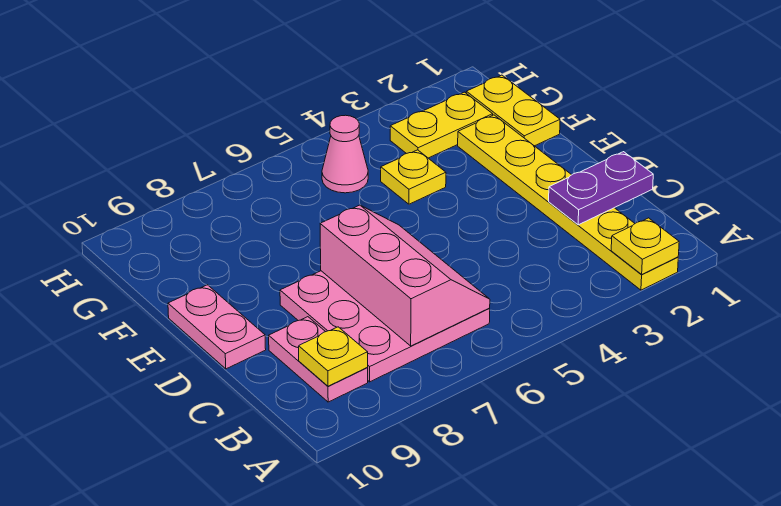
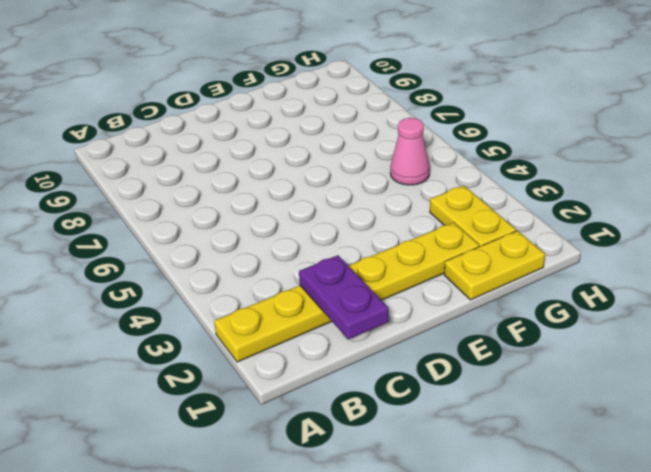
none -> pink plate B6:D8 level 1
none -> pink plate B9:C9 level 1
none -> pink plate D10:E10 level 1

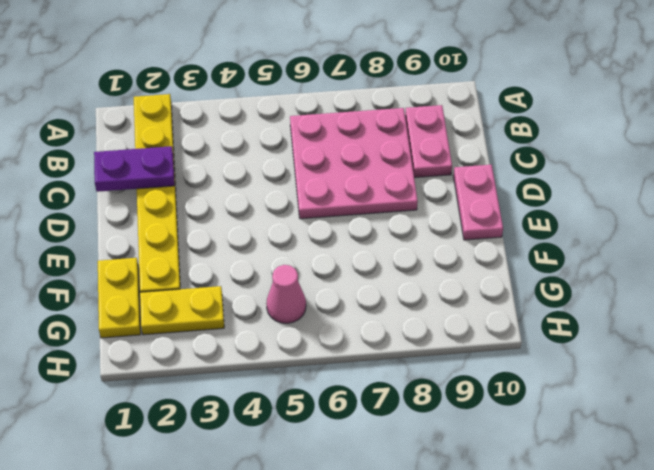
none -> yellow plate F4 level 1
none -> yellow plate A2 level 2
none -> pink slope B6:D7 level 2 top 7

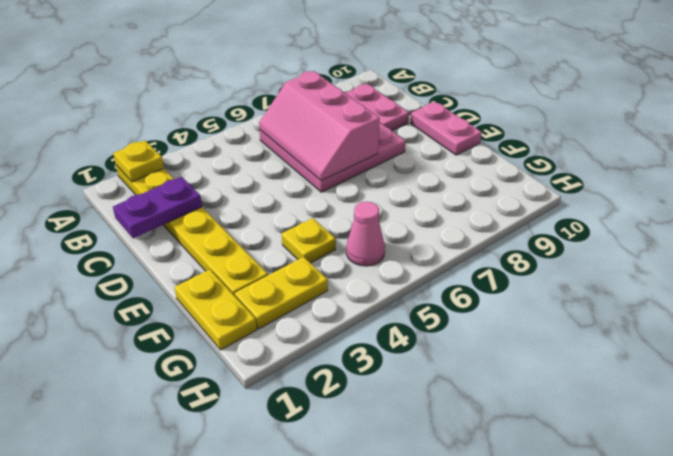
none -> yellow plate B9 level 2

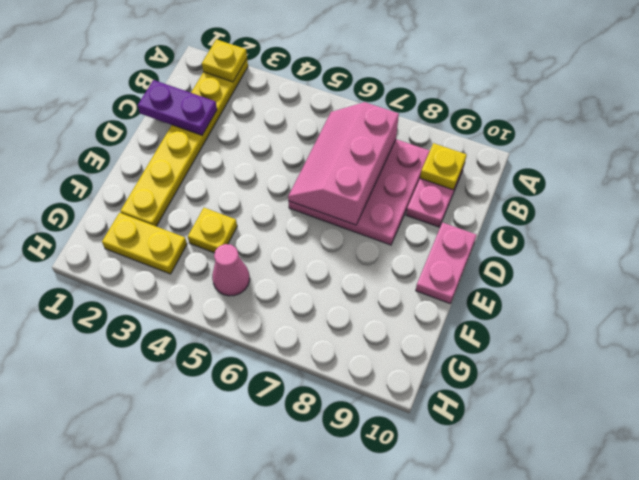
none -> yellow plate F1:G1 level 1

